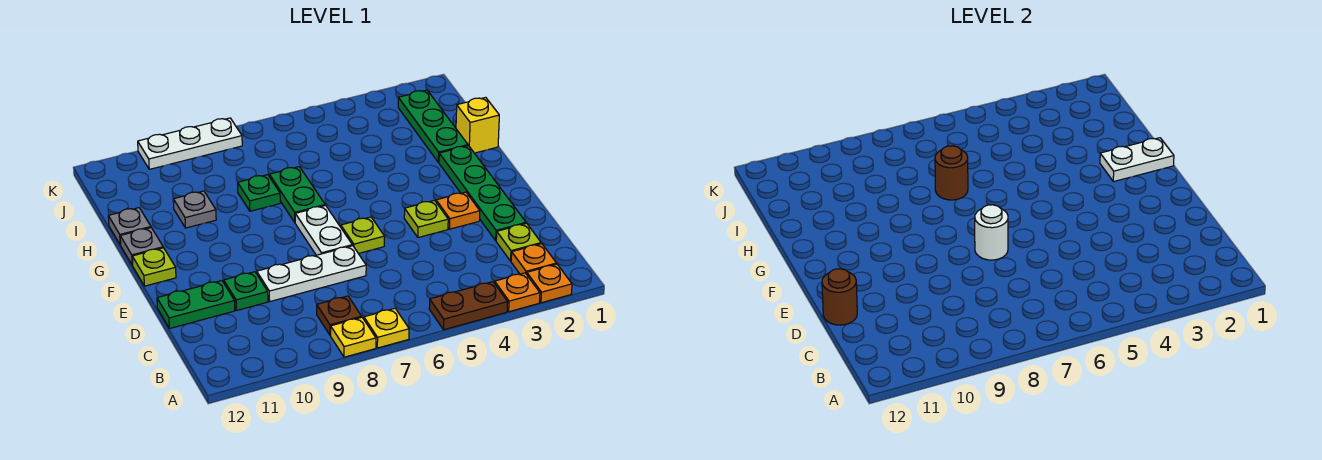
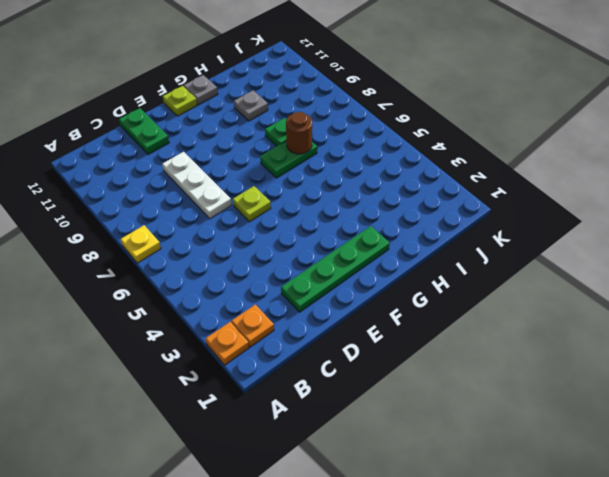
none -> orange plate A3 level 1
none -> brown plate A4:A5 level 1
none -> yellow plate A8 level 1

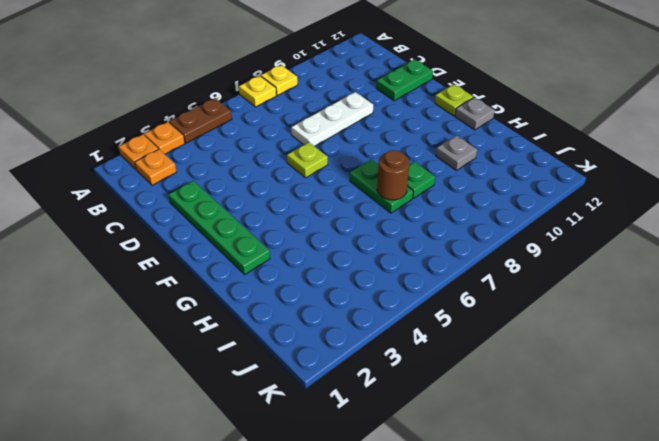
none -> brown plate B8 level 1
none -> lime plate C2 level 1
none -> green plate D10 level 1

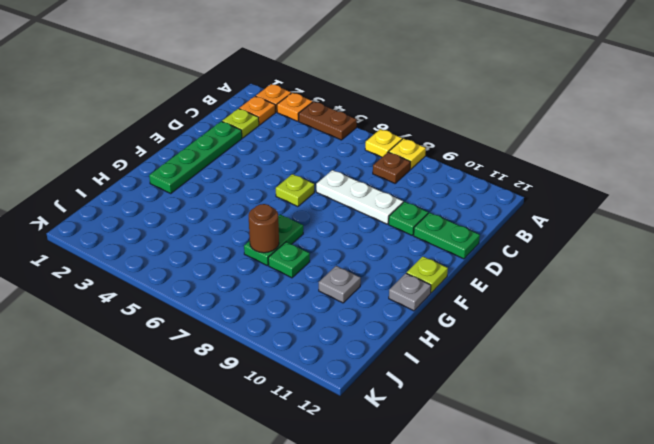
none -> orange plate E3 level 1
none -> lime plate E4 level 1
none -> white plate E7:F7 level 1

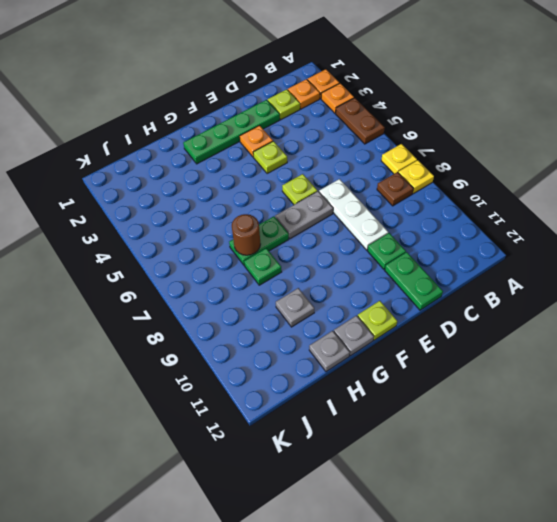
grey plate E7:F7 level 1 -> white plate E7:F7 level 1
none -> yellow brick H1 level 1
none -> green plate H2:J2 level 1
none -> white plate K8:K10 level 1

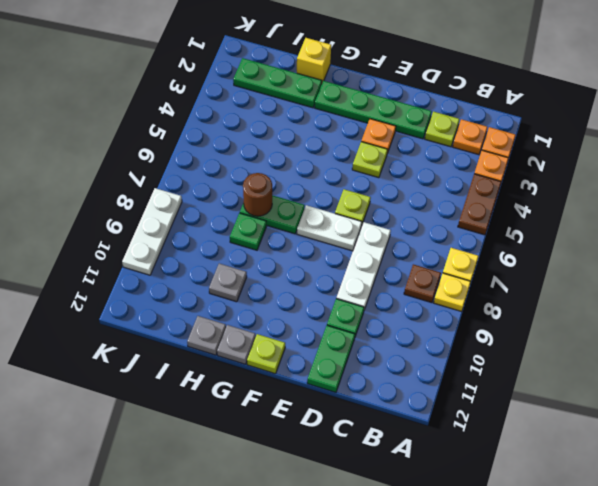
none -> brown round brick D12 level 2
none -> white round brick E7 level 2
none -> white plate G1:G2 level 2

